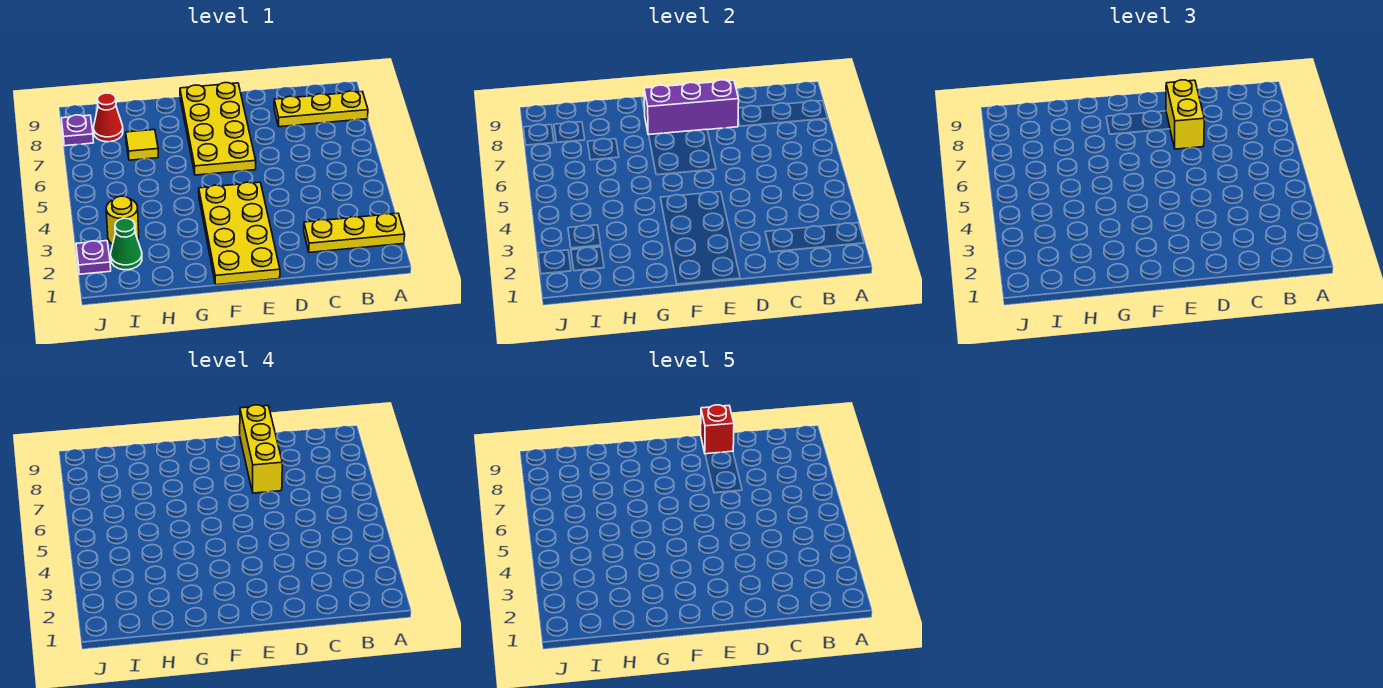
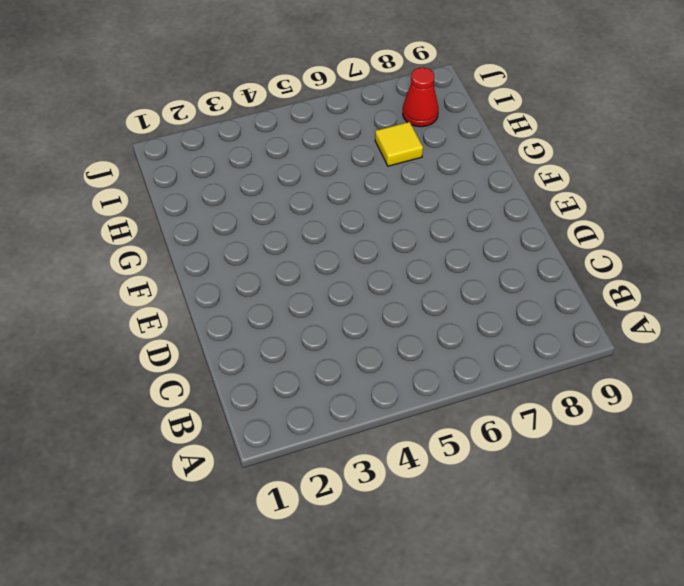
none -> yellow plate A2:C2 level 1
none -> yellow plate A8:C8 level 1
none -> yellow plate E1:F4 level 1

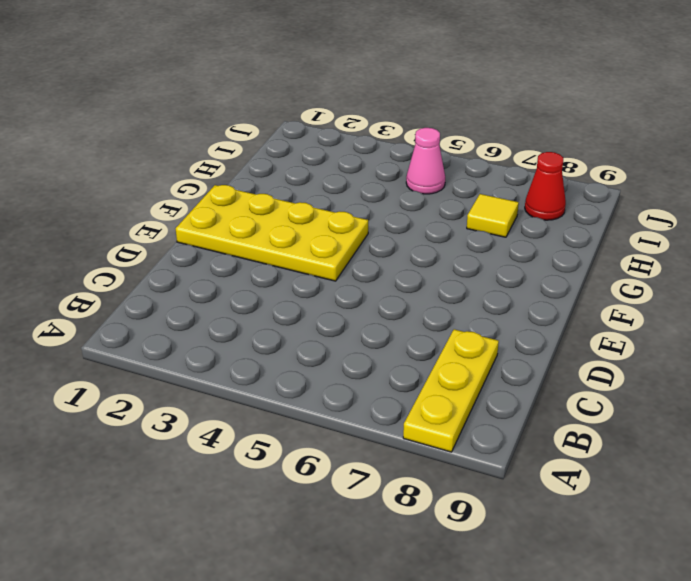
pink cone I5 level 1 -> none
none -> yellow plate A2:C2 level 1
none -> yellow plate E6:F9 level 1
none -> green cone I2 level 1

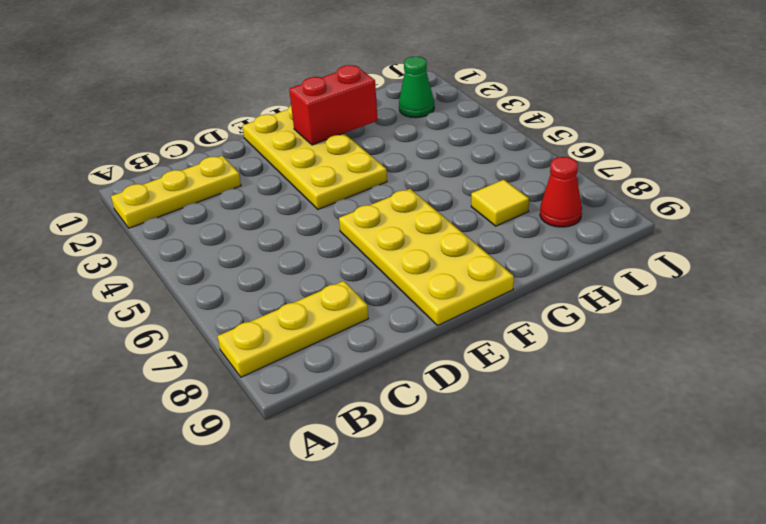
red brick F2:G2 level 2 -> none
none -> yellow round brick I3 level 1
none -> purple plate J2 level 1
none -> purple plate J8 level 1

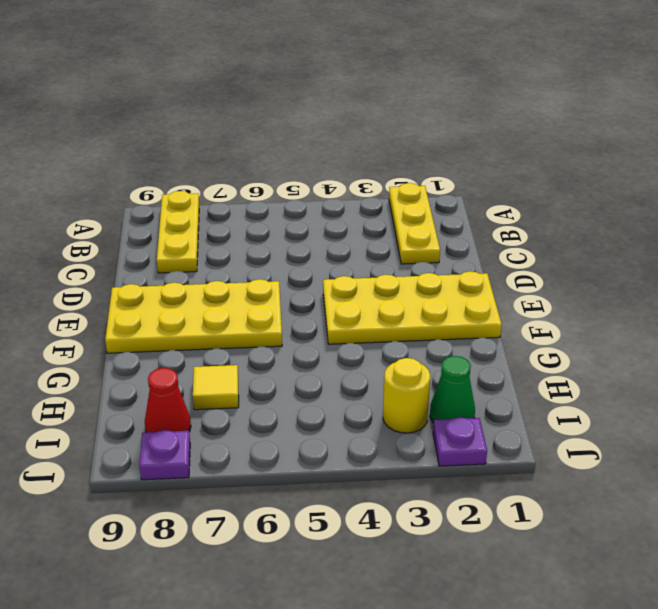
none -> purple brick D8:F8 level 2
none -> yellow brick D7:D8 level 3
none -> yellow brick D7:D9 level 4

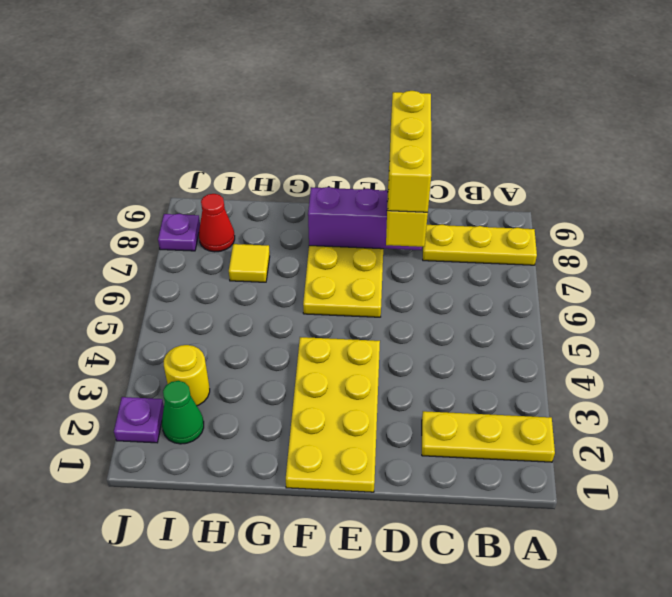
none -> red brick D9 level 5

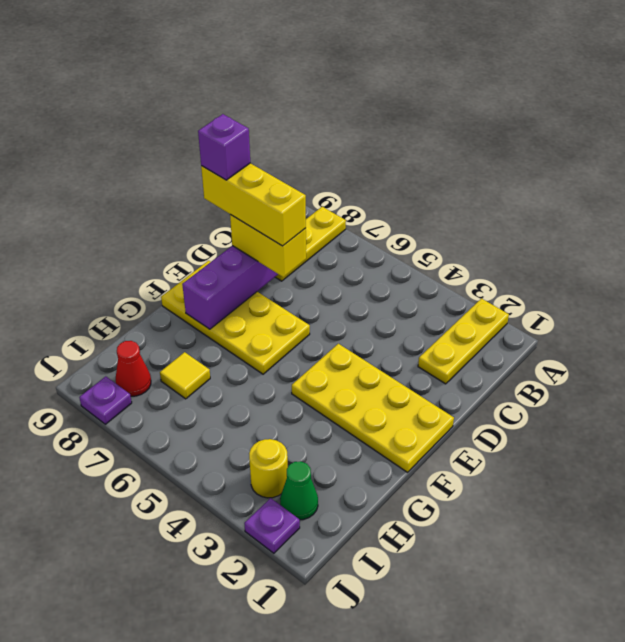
purple brick D9 level 5 -> red brick D9 level 5

